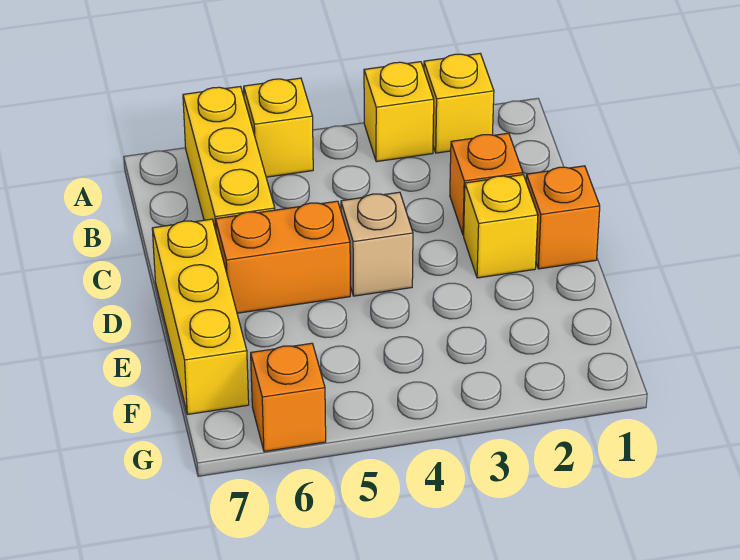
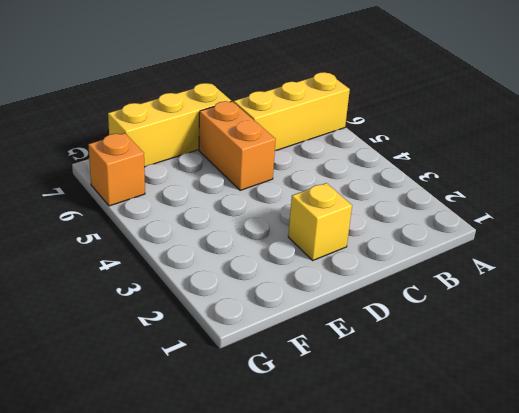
none -> yellow brick A2 level 1
none -> yellow brick A3 level 1

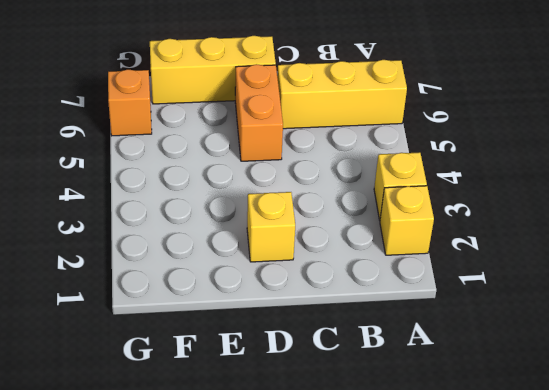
none -> yellow brick A5 level 1
none -> orange brick C2 level 1

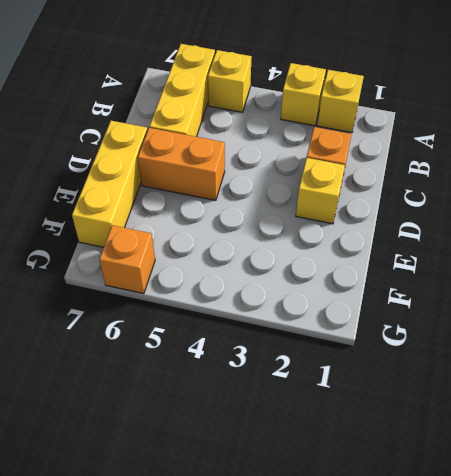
none -> orange brick D1 level 1
none -> tan brick D4 level 1

